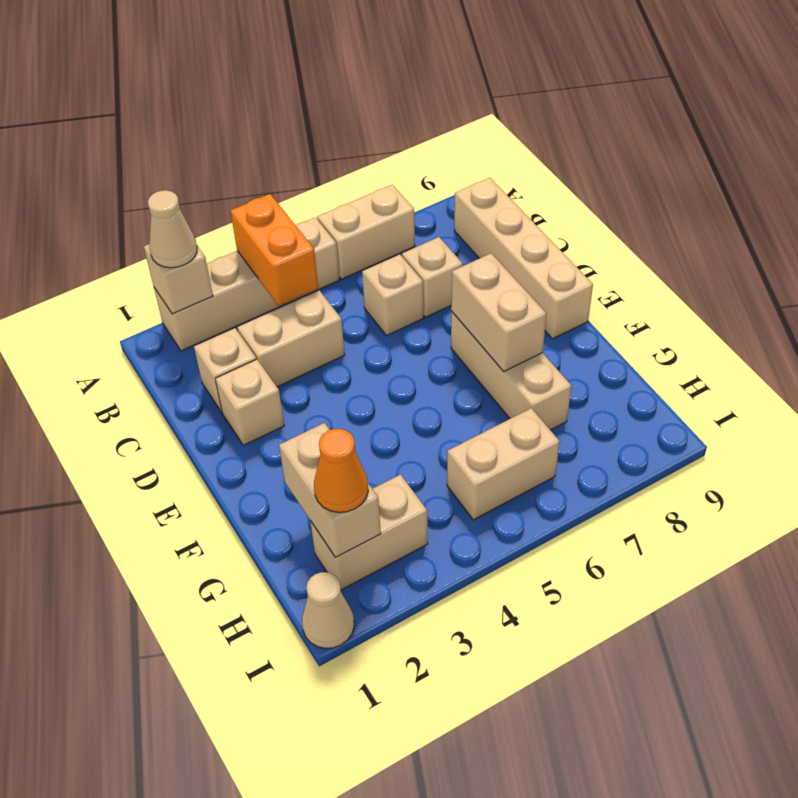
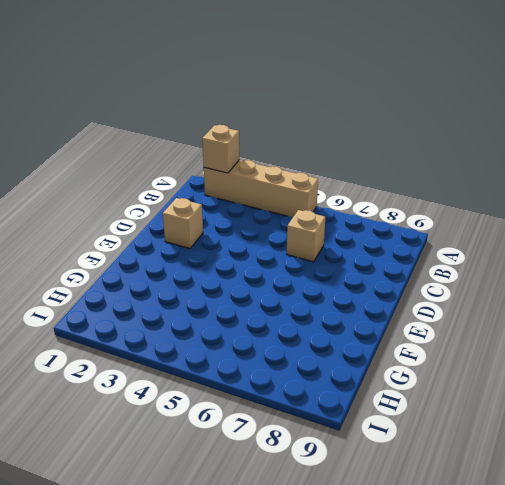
none -> tan brick A6:A7 level 1
none -> tan brick B9:E9 level 1
none -> tan brick C2 level 1

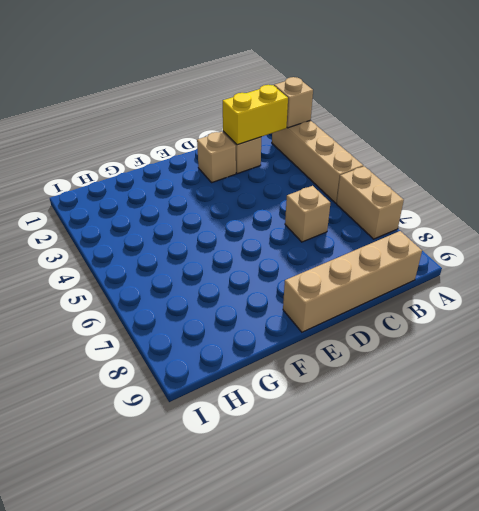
yellow brick B2:C2 level 2 -> none
none -> tan brick C3:C4 level 1
none -> tan brick C7 level 1
none -> tan brick E7:G7 level 1

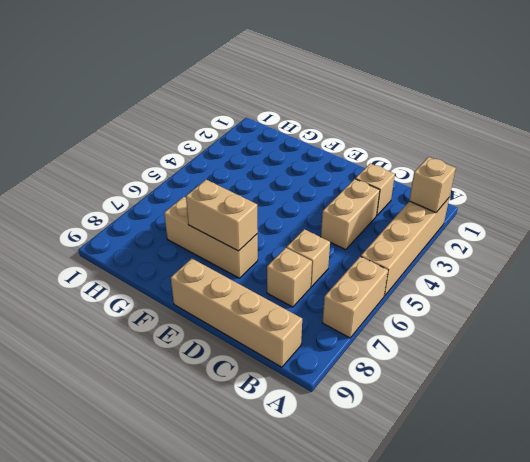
none -> tan brick D2 level 1
none -> tan brick H2:H3 level 1
none -> tan brick H5:H6 level 1

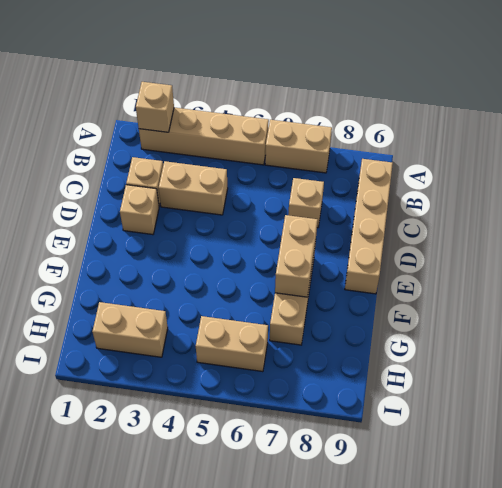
none -> tan brick C6 level 1
none -> tan cone I1 level 1
none -> orange brick A4:B4 level 2

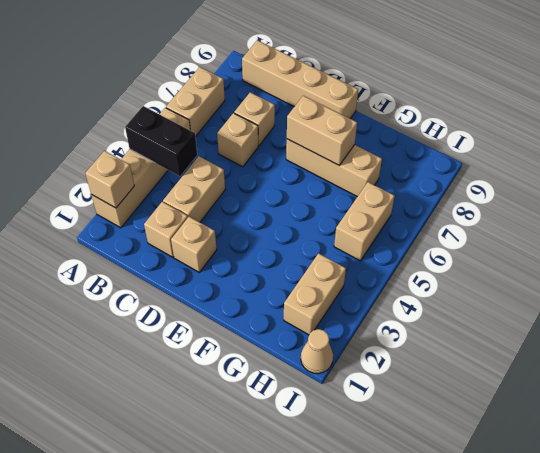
black brick A4:B4 level 2 -> orange brick A4:B4 level 2
none -> tan brick G2:H2 level 2
none -> tan cone A2 level 3
none -> orange cone H2 level 3

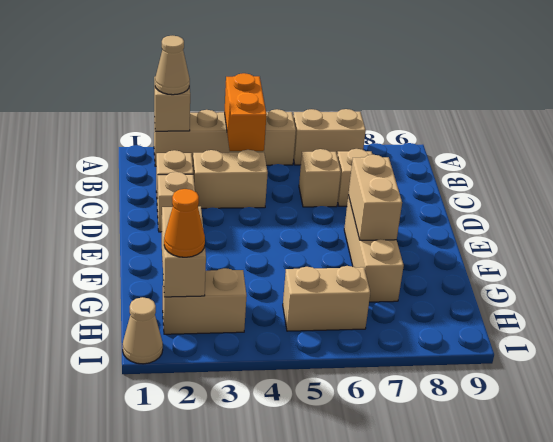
none -> tan brick B9:E9 level 1

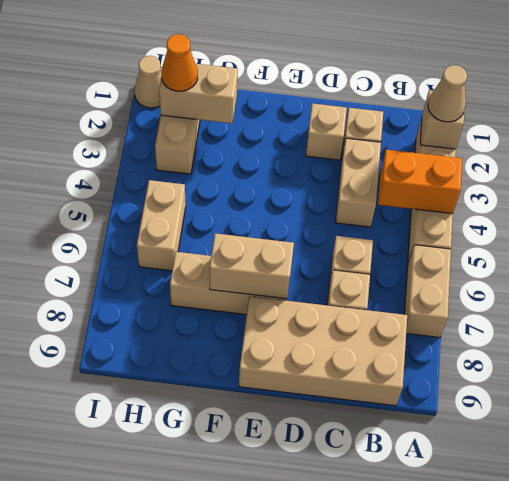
tan brick B8:E9 level 1 -> tan brick B9:E9 level 1

